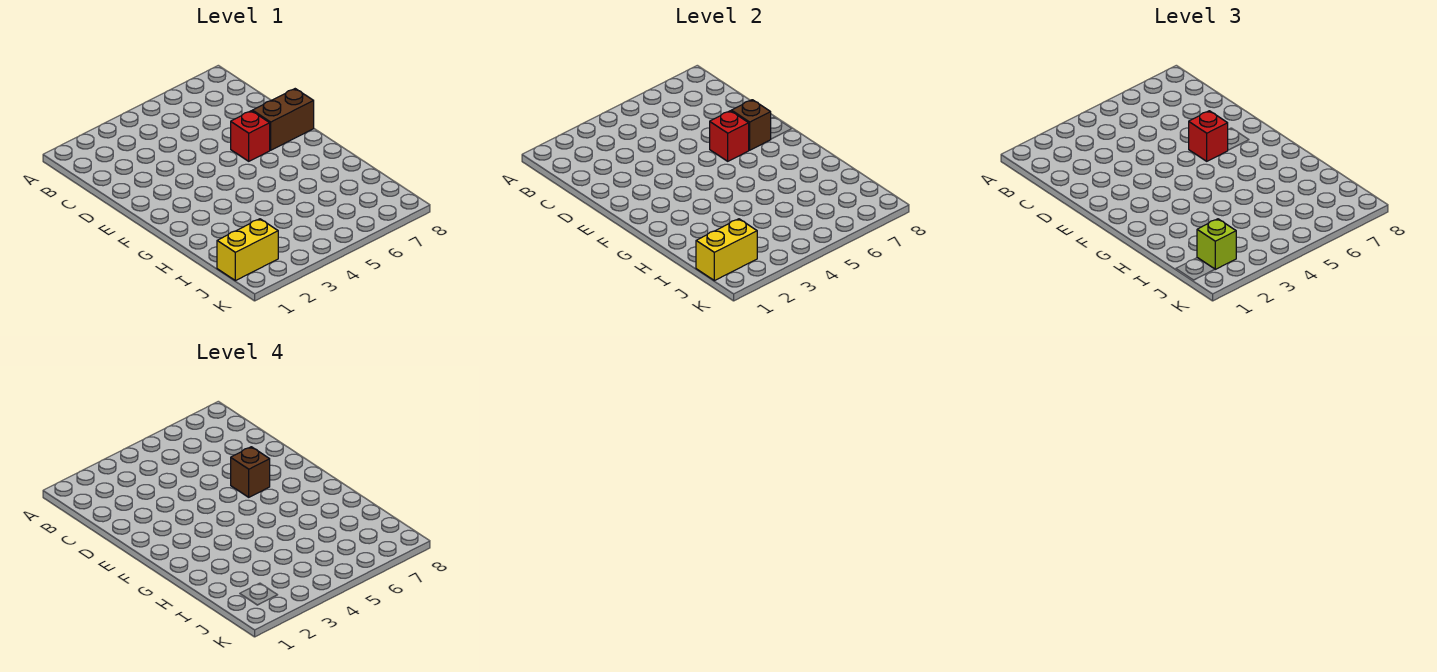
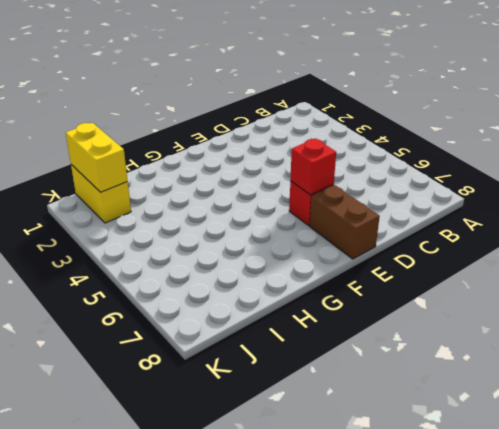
none -> brown brick E7 level 2
none -> red brick E6 level 3

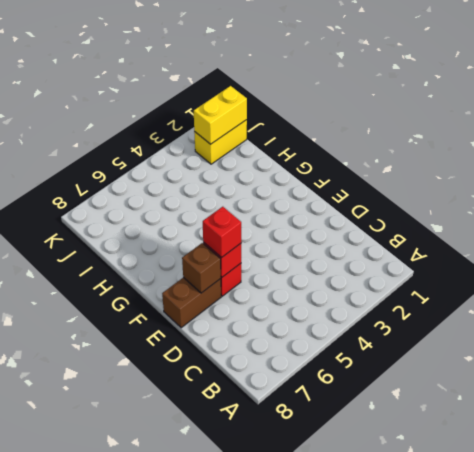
none -> lime brick J2 level 3
none -> brown brick E6 level 4

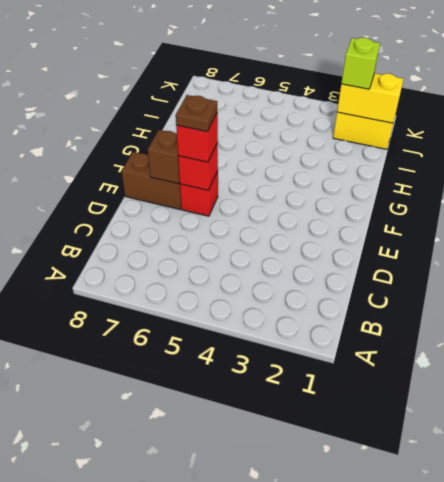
brown plate E6 level 4 -> brown brick E6 level 4

